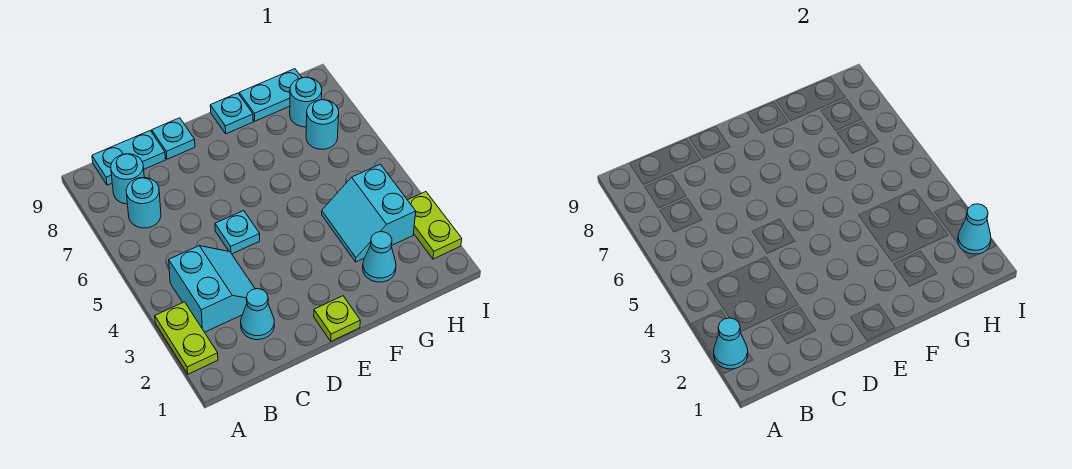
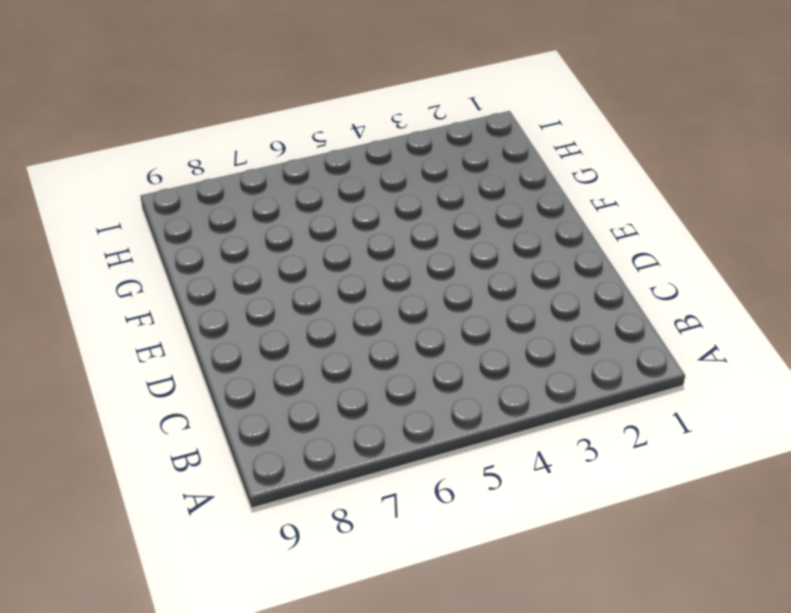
none -> lime plate A2:A3 level 1
none -> cyan slope B3:C4 level 1 top B
none -> cyan round brick B7 level 1

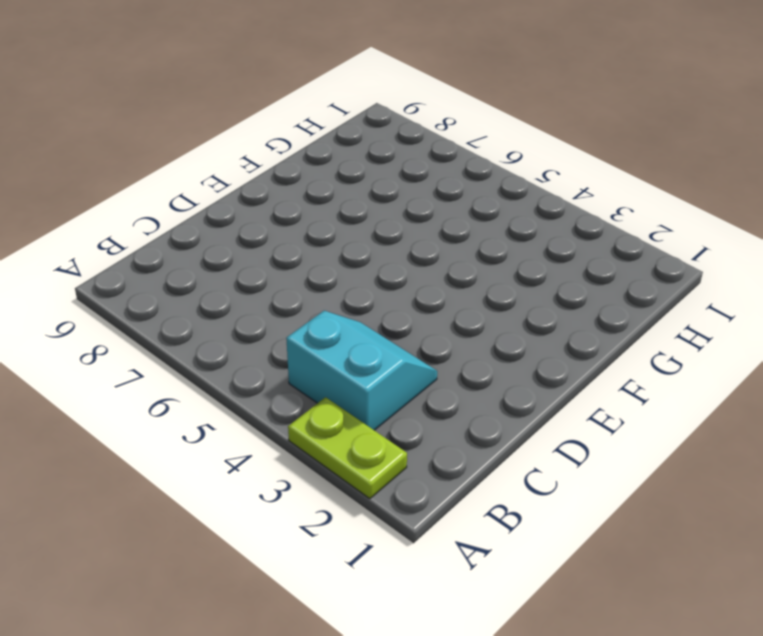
none -> cyan round brick B7 level 1
none -> cyan round brick B8 level 1
none -> cyan plate B9:C9 level 1

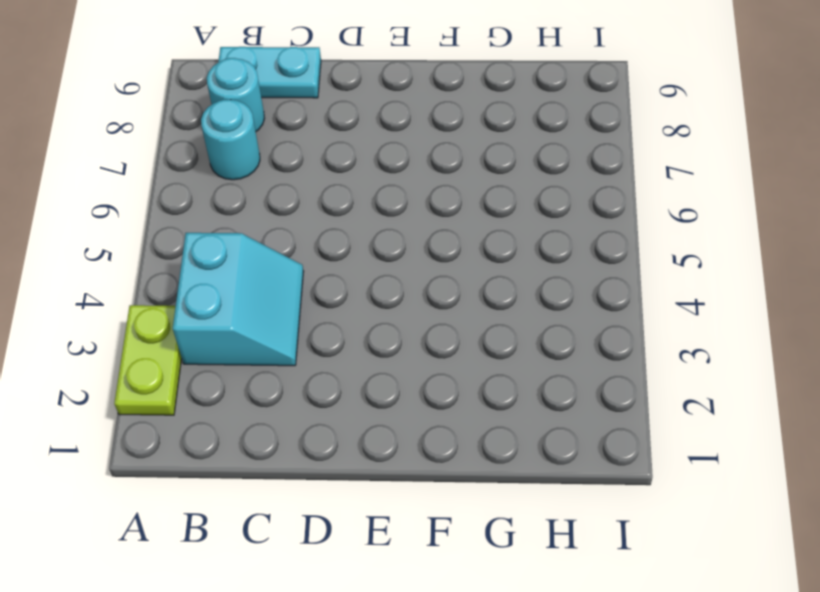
none -> cyan cone C2 level 1
none -> cyan plate D5 level 1
none -> cyan plate D9 level 1

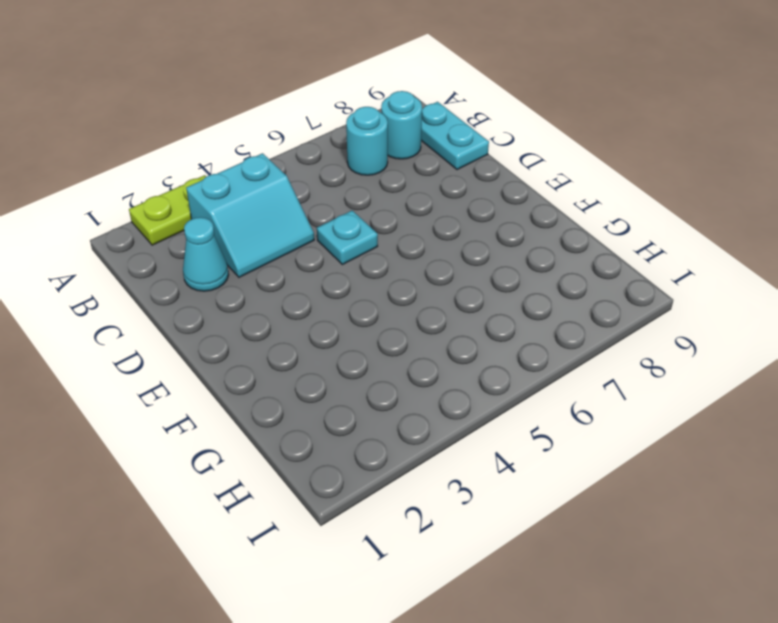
none -> cyan plate D9 level 1
none -> lime plate E1 level 1
none -> cyan plate F9 level 1

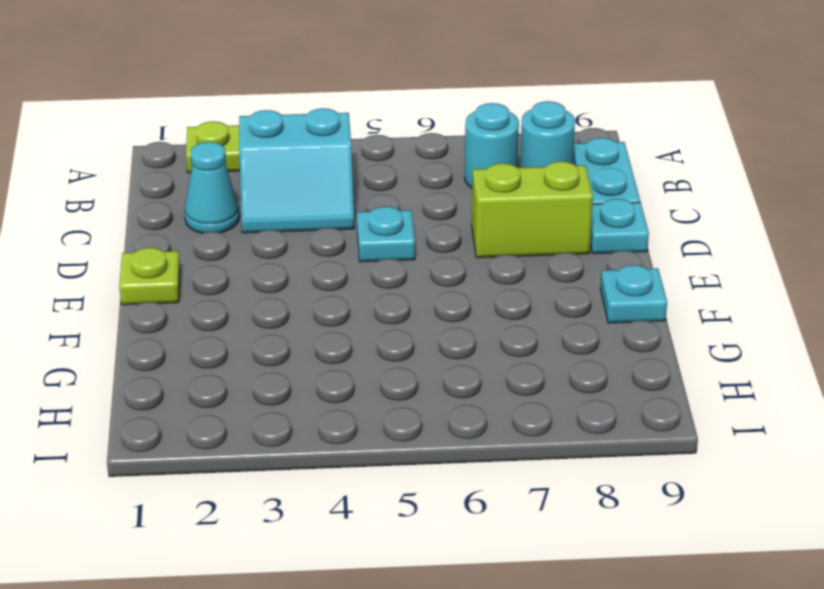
lime brick D7:D8 level 1 -> none
none -> cyan cone G2 level 1
none -> cyan slope G3:H4 level 1 top H
none -> cyan plate G9:H9 level 1

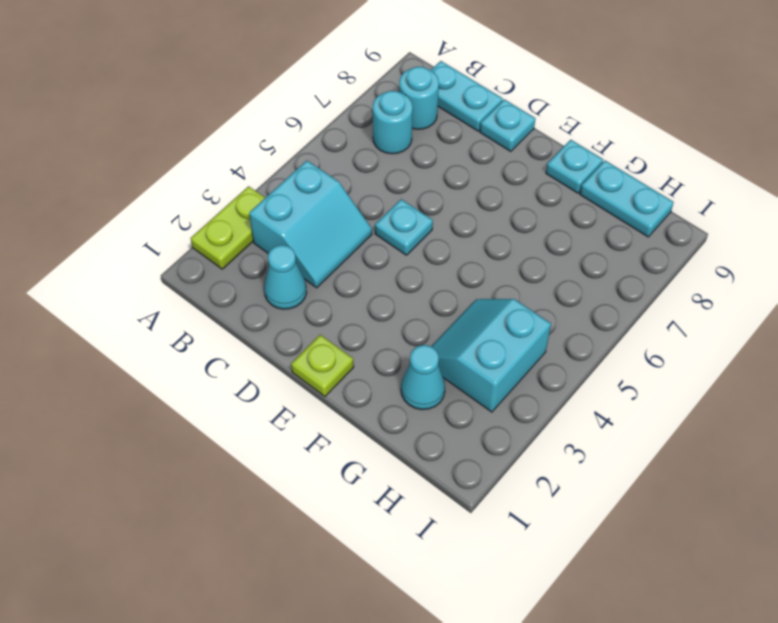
none -> cyan round brick H7 level 1
none -> cyan round brick H8 level 1
none -> lime plate I2:I3 level 1

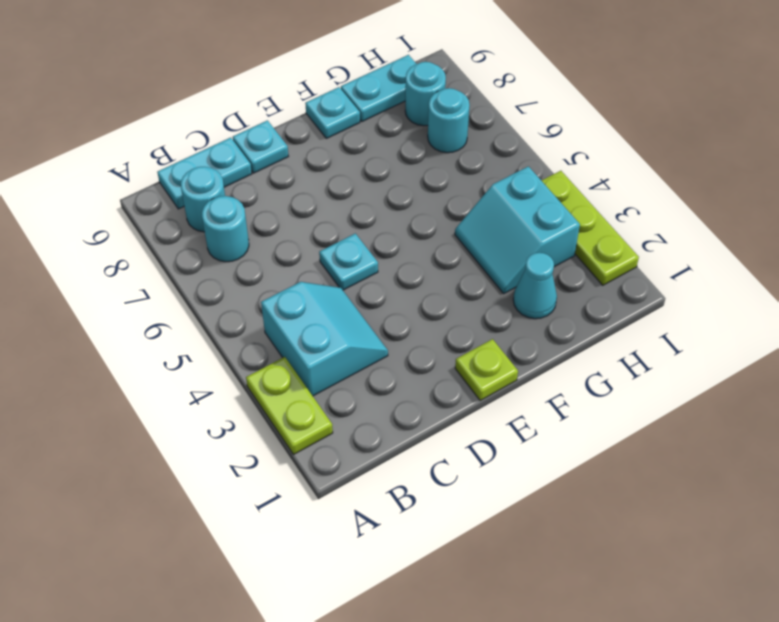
lime plate I2:I4 level 1 -> lime plate I2:I3 level 1
none -> cyan cone C2 level 1
none -> cyan cone A2 level 2
none -> cyan cone I2 level 2

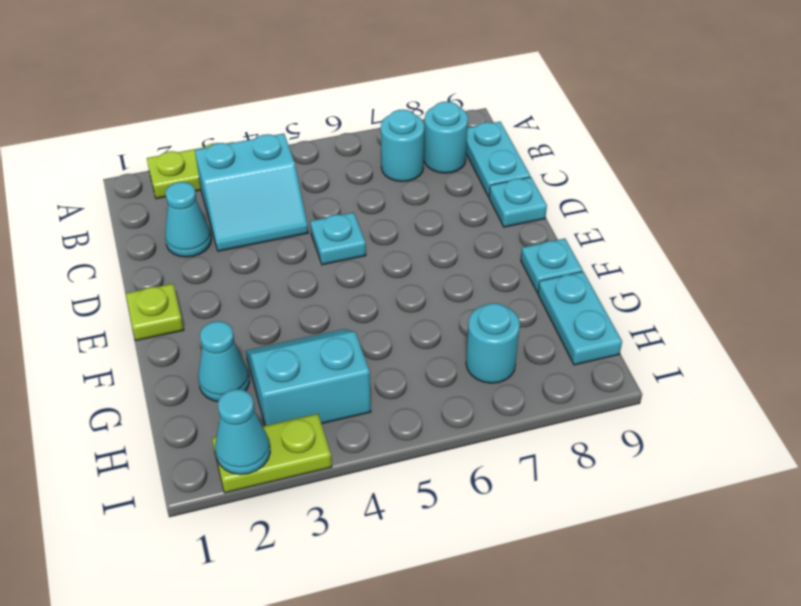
none -> cyan round brick H8 level 1
none -> cyan cone A2 level 2

